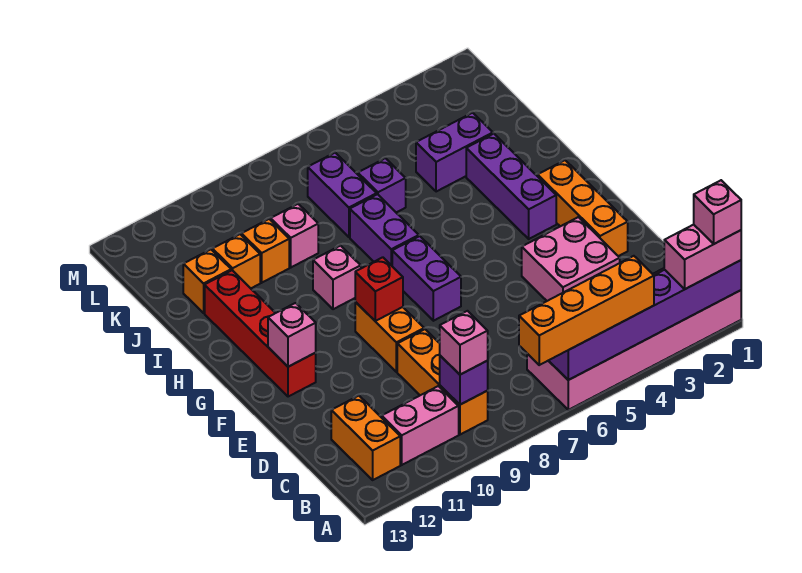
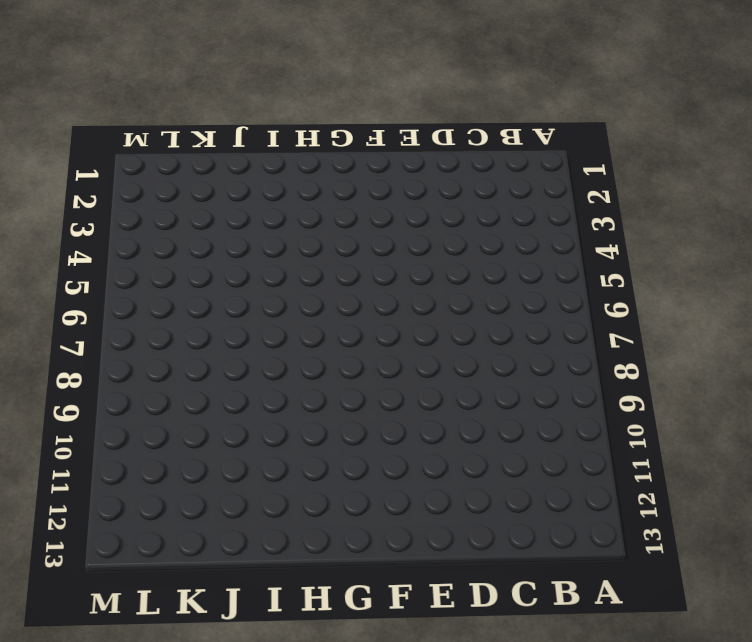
none -> pink brick A1:B6 level 1
none -> orange brick B9:D9 level 1
none -> pink brick B10:B11 level 1

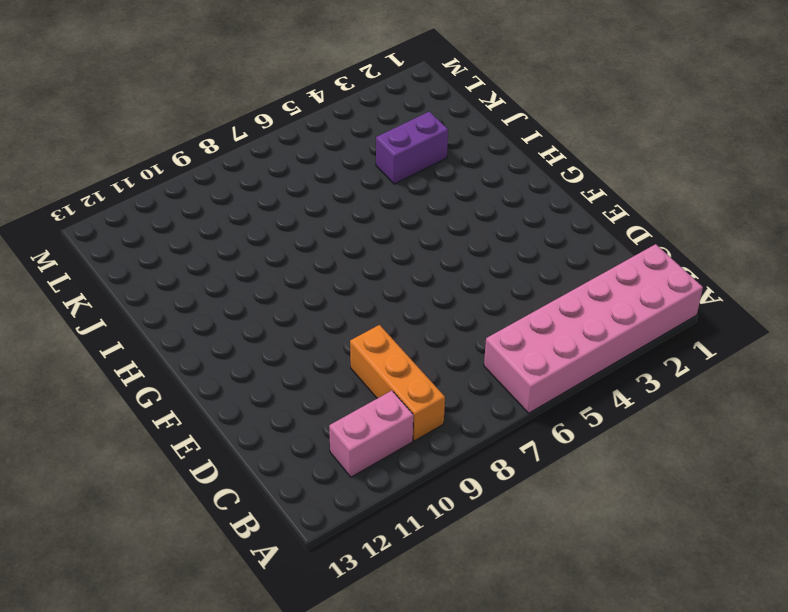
none -> orange brick B12:C12 level 1
none -> pink brick D3:E4 level 1
none -> orange brick E2:G2 level 1

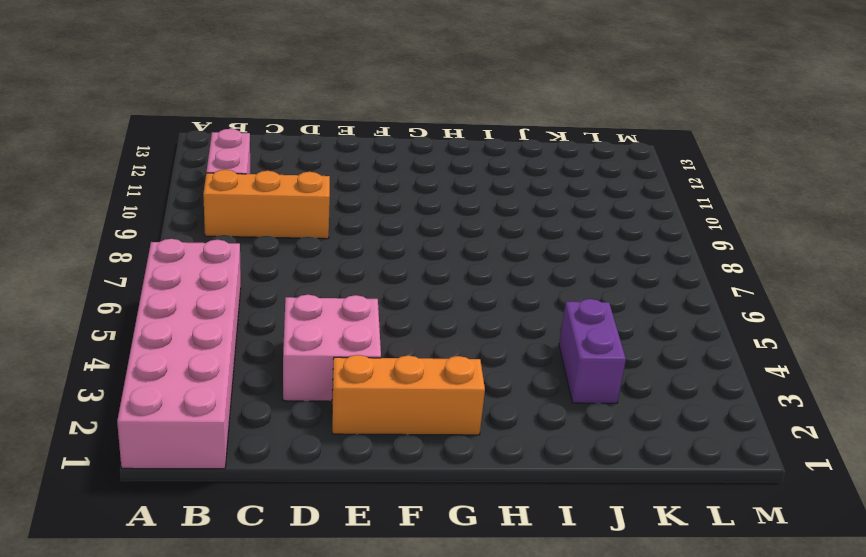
none -> orange brick B12:C12 level 1
none -> orange brick E9:F9 level 1
none -> purple brick F7:G7 level 1

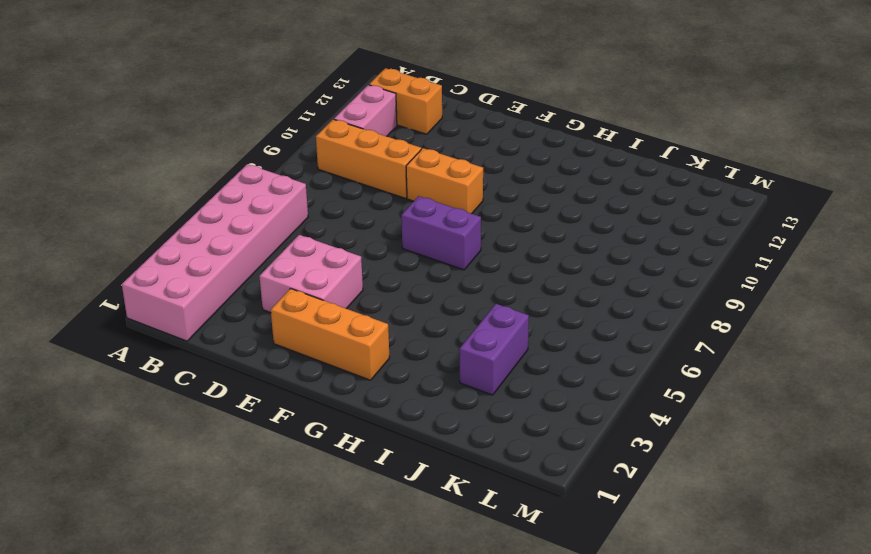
none -> red brick F12:I12 level 1
none -> purple brick G3:I3 level 1
none -> purple brick H7:I7 level 1

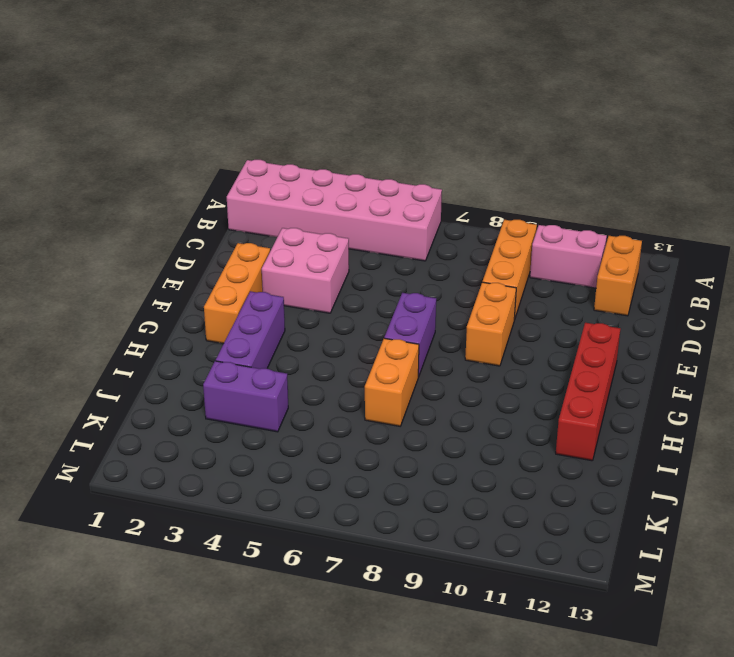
orange brick H7:I7 level 1 -> purple brick H7:I7 level 1
none -> pink brick H9 level 1
none -> purple brick J6 level 1
none -> purple brick J7:K7 level 1

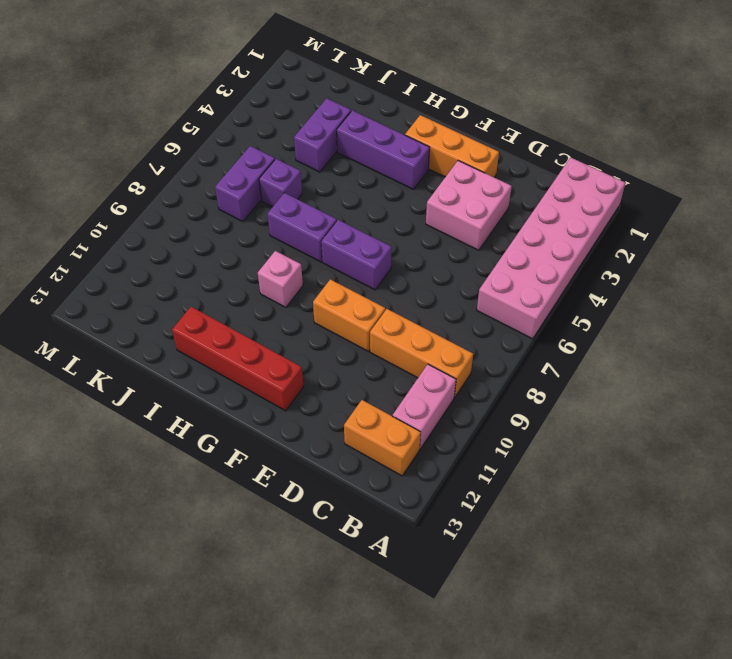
purple brick K6:K7 level 1 -> purple brick J7:K7 level 1
none -> pink brick J9 level 1
none -> orange brick J10 level 1
none -> orange brick J11 level 1

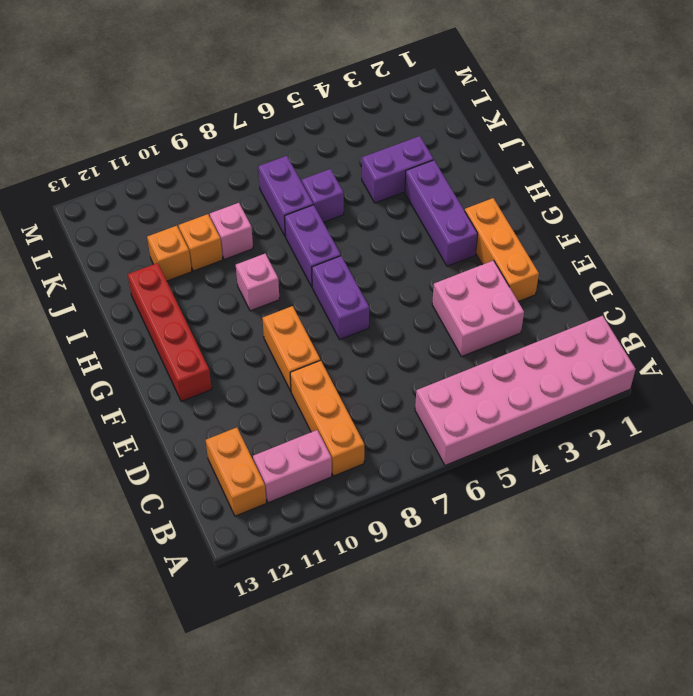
none -> orange brick J12 level 1
none -> purple brick A1:A6 level 2
none -> purple brick B9 level 2

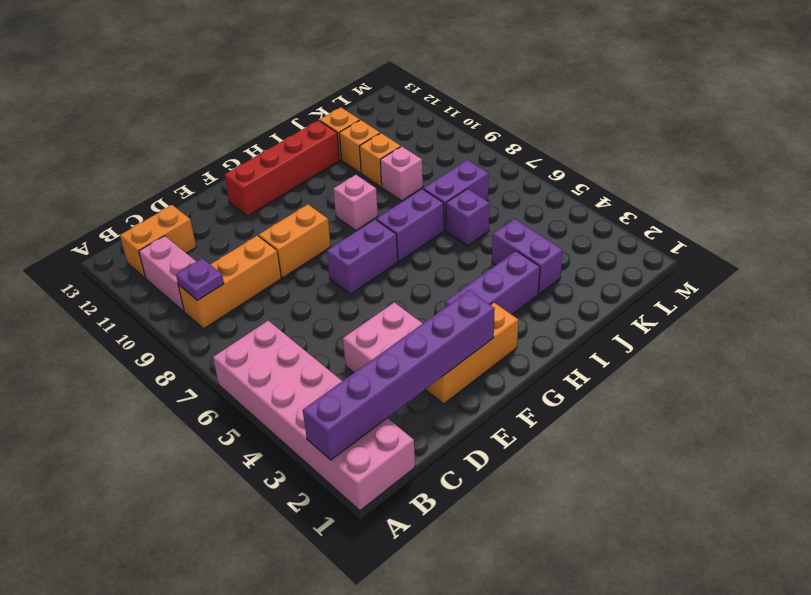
purple brick A2:F2 level 2 -> purple brick A1:A6 level 2
purple plate B9 level 2 -> purple brick B9 level 2
none -> red brick F9 level 2
none -> pink brick F12 level 2
none -> pink brick A1:A2 level 3

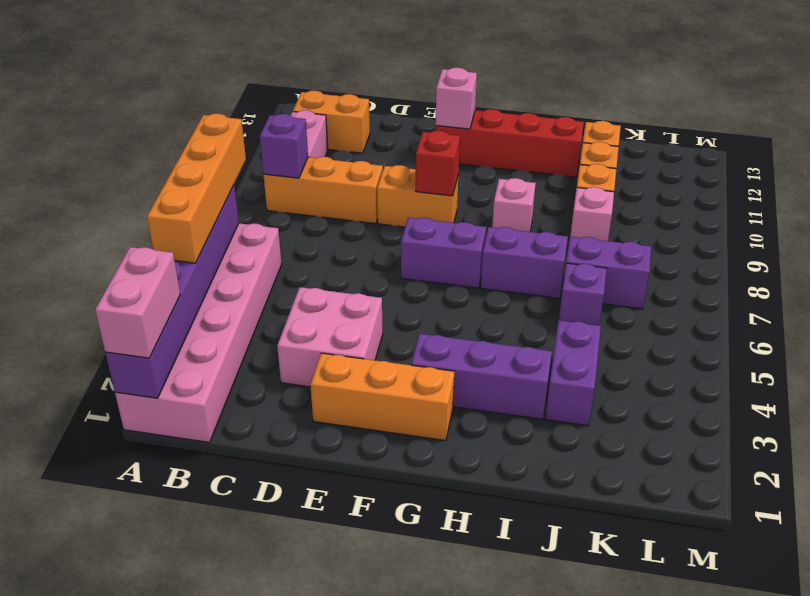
none -> pink brick B9 level 3
none -> pink brick A1 level 4

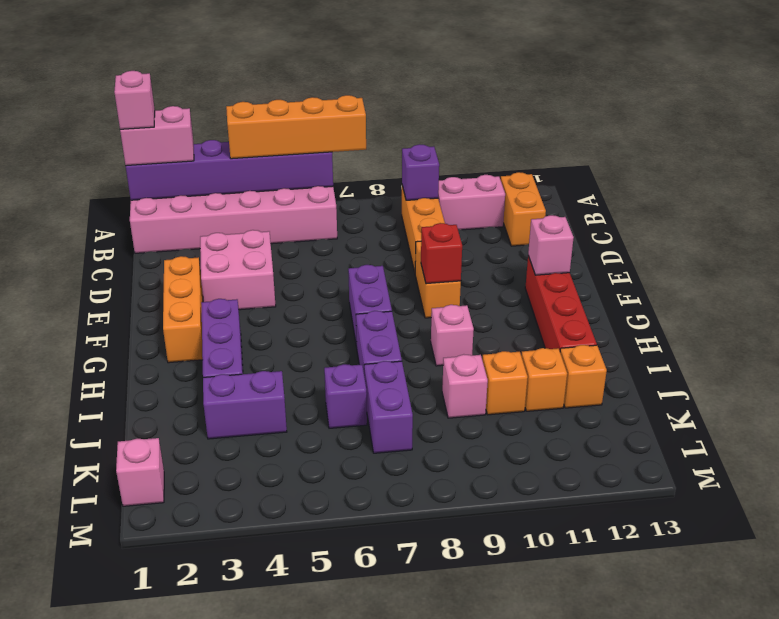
pink brick L1 level 1 -> pink brick B9 level 3

